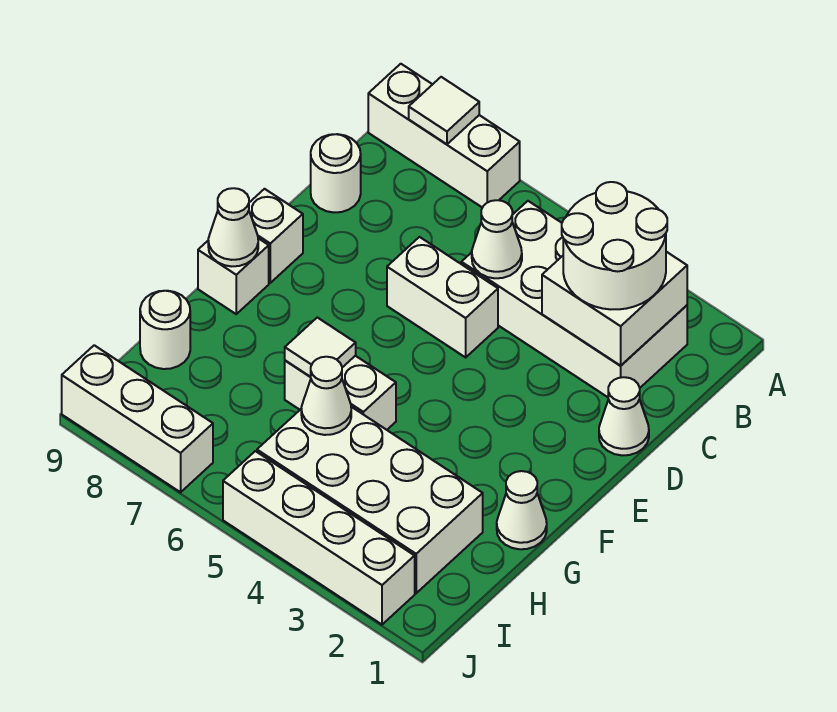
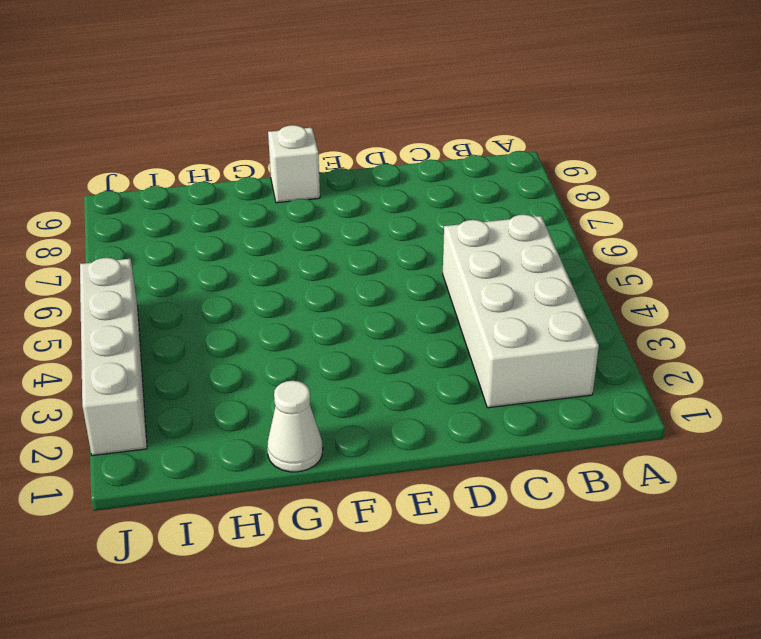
none -> white brick A7:A9 level 1
none -> white round brick C9 level 1
none -> white cone D1 level 1

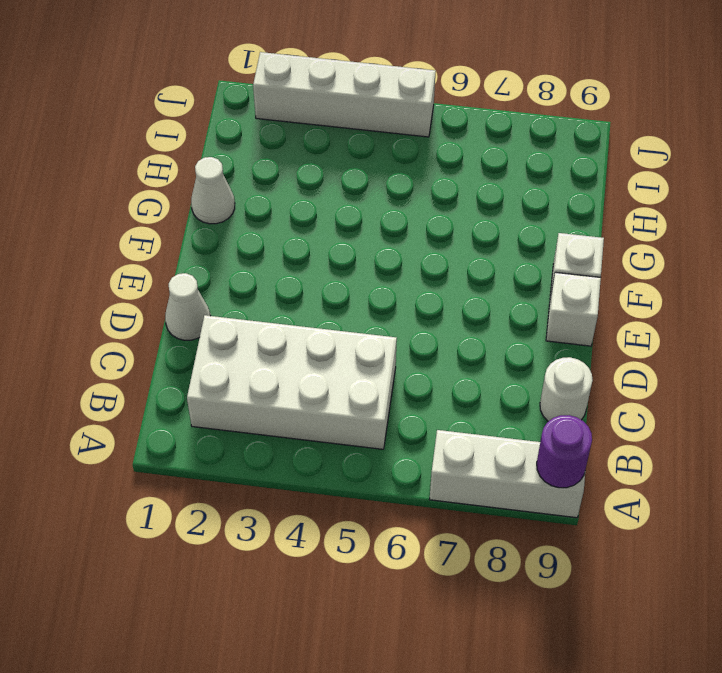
purple round brick A9 level 2 -> none
none -> white brick D5:D6 level 1
none -> white brick G5:G6 level 1
none -> white brick H2:I5 level 1

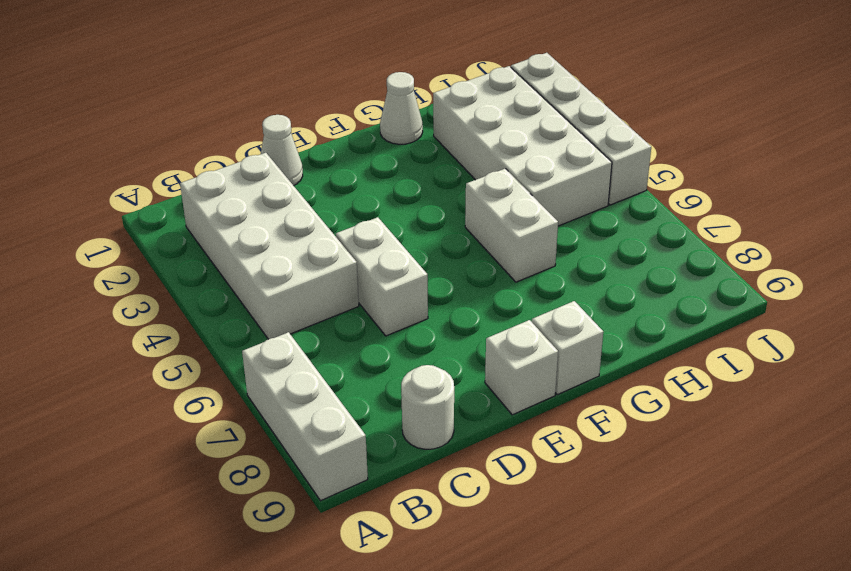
none -> white round brick H9 level 1
none -> white brick J7:J9 level 1
none -> white tile A8 level 2

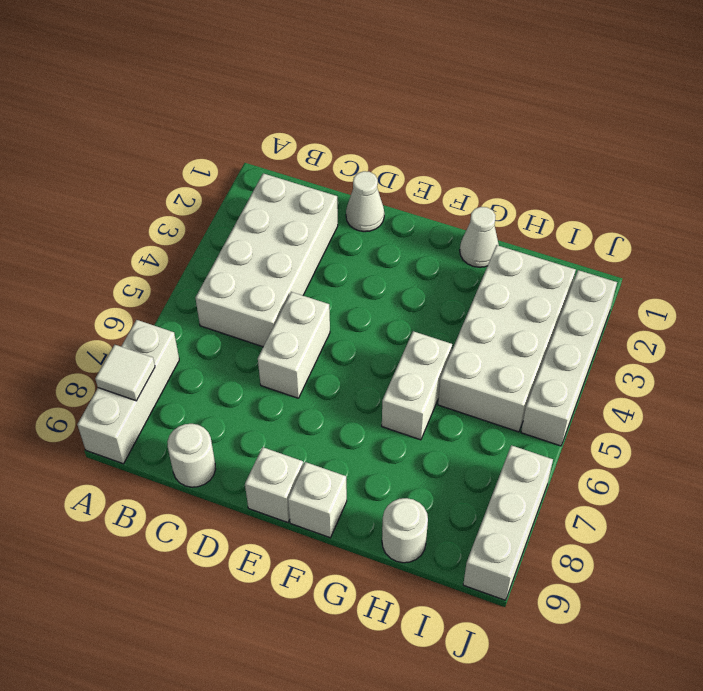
none -> white brick B2:C3 level 2
none -> white cone C5 level 2
none -> white cone F9 level 2

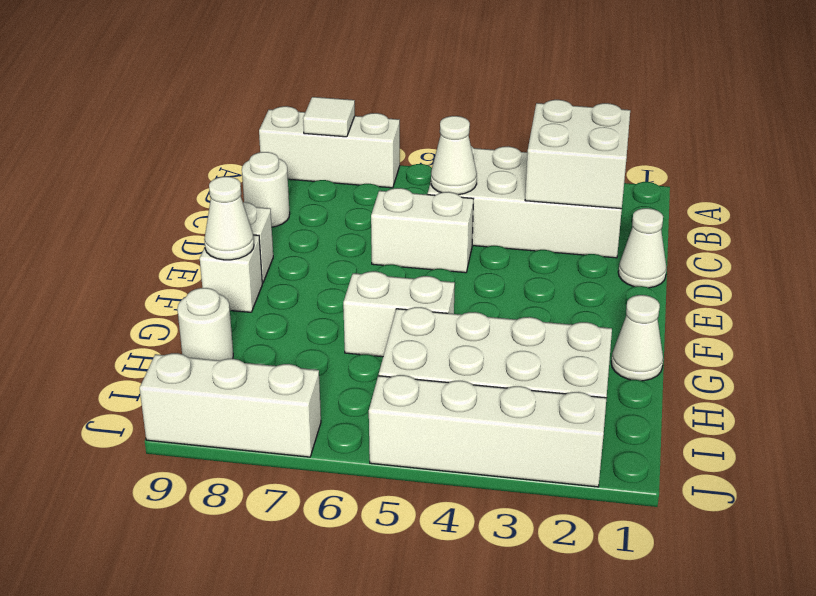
none -> white tile G6 level 2
none -> white cone H5 level 2
none -> white round brick B2:C3 level 3

